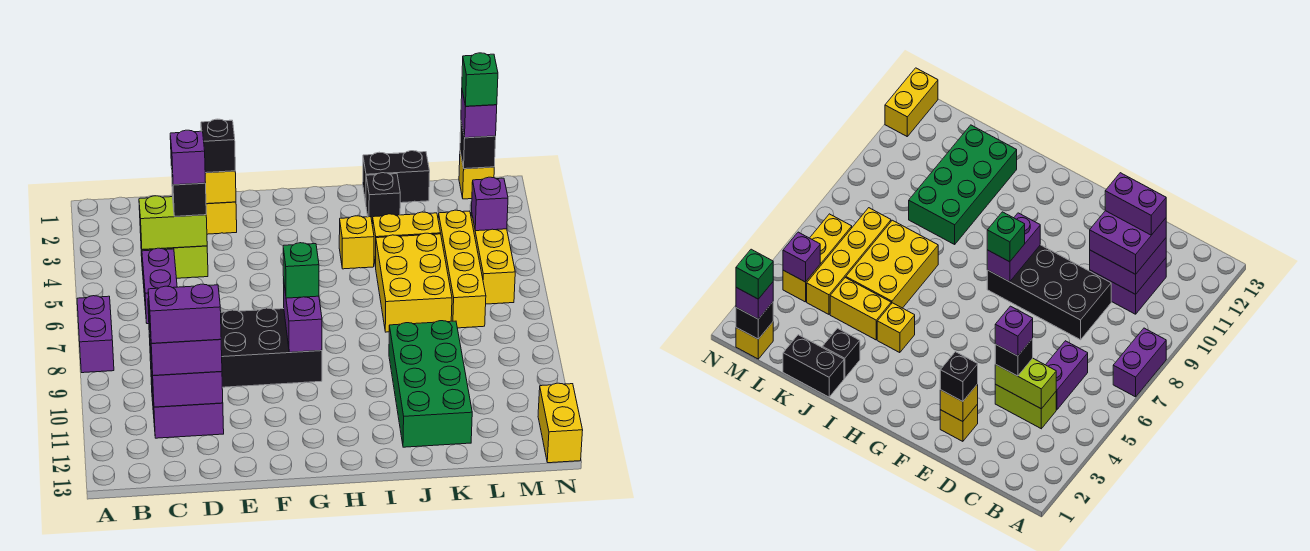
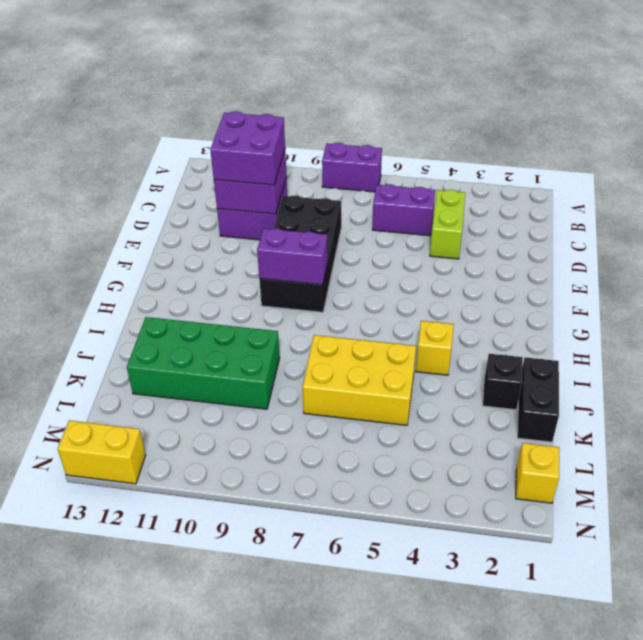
none -> yellow brick E2 level 1
none -> yellow brick J4:K4 level 1
none -> yellow brick L4:L7 level 1
none -> yellow brick M4:M6 level 1

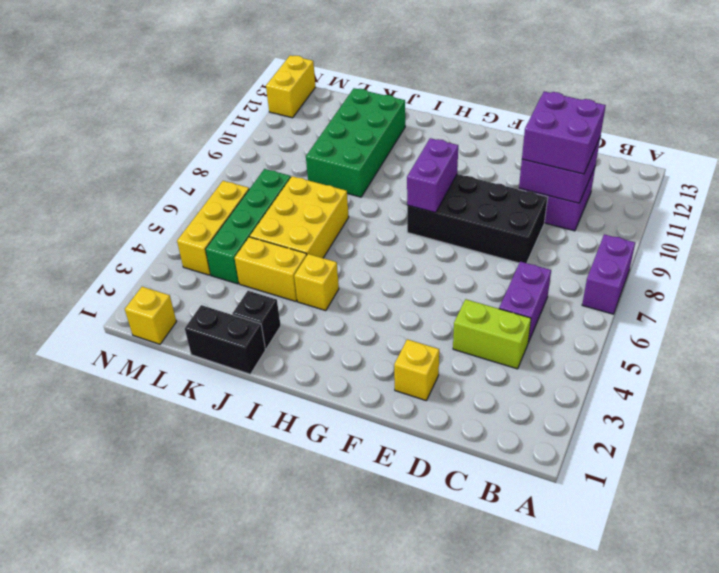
green brick L4:L7 level 1 -> yellow brick L4:L7 level 1
none -> lime brick C4:D4 level 2
none -> yellow brick E2 level 2
none -> black brick M1 level 2
none -> purple brick M4 level 2

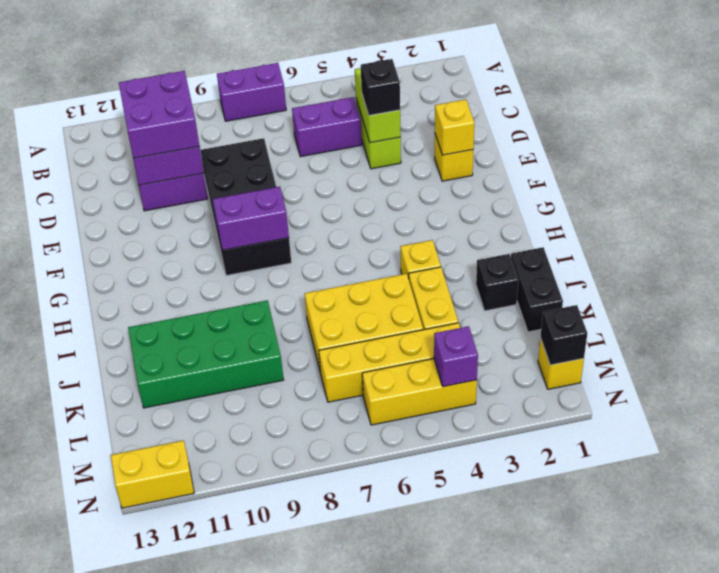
none -> black brick E2 level 3
none -> green brick G8 level 3
none -> purple brick M1 level 3
none -> purple brick C11:D11 level 4

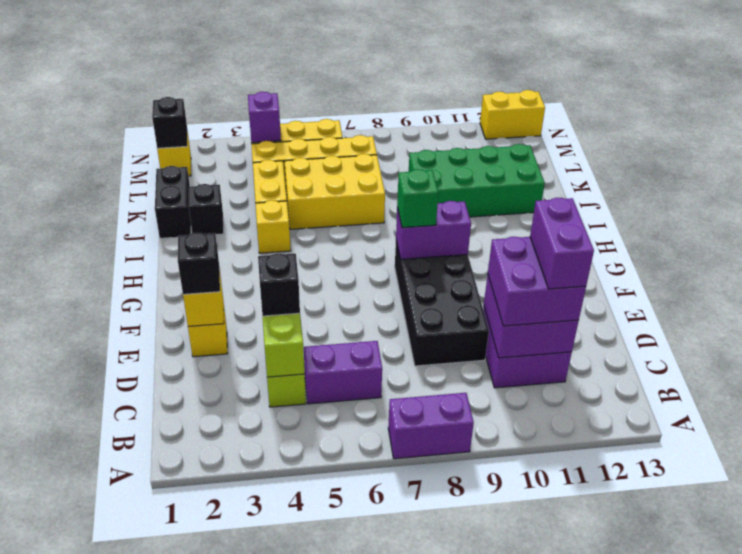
none -> purple brick M1 level 3
none -> purple brick D4 level 4
none -> green brick M1 level 4

